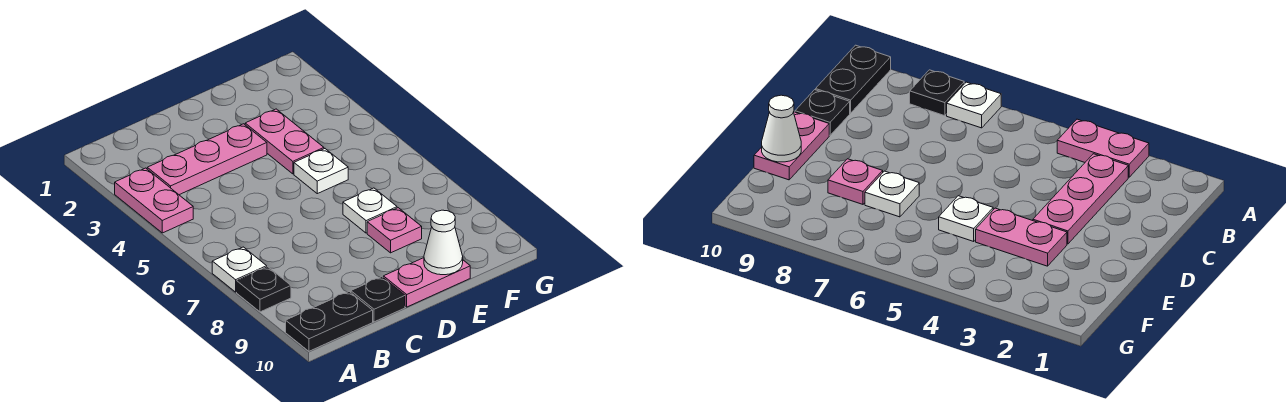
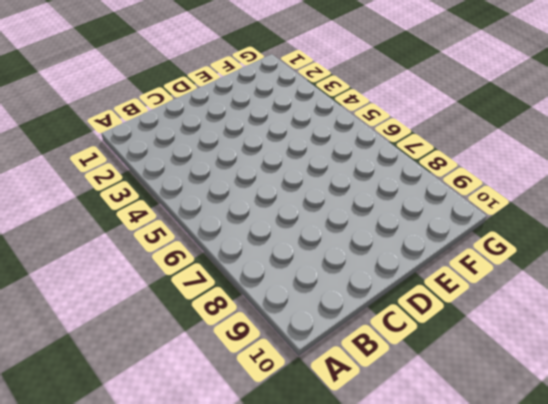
none -> pink plate A3:A4 level 1
none -> white plate A7 level 1
none -> black plate A8 level 1

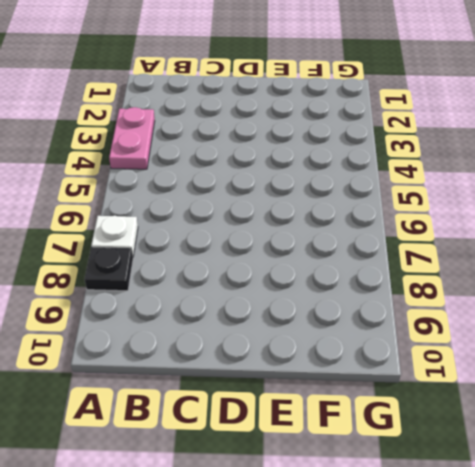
none -> black plate A10:B10 level 1
none -> pink plate B3:D3 level 1
none -> black plate C10 level 1

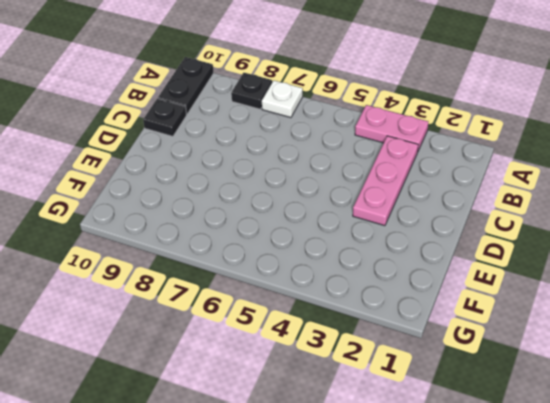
none -> pink plate D10:E10 level 1
none -> pink plate E3:E4 level 1
none -> white plate E5 level 1

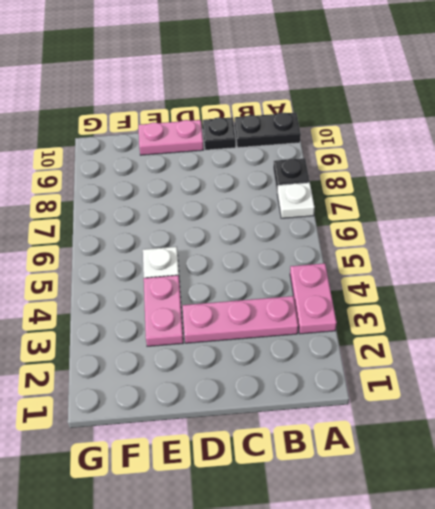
none -> white plate E7 level 1
none -> pink plate E8 level 1
none -> white cone E10 level 2

